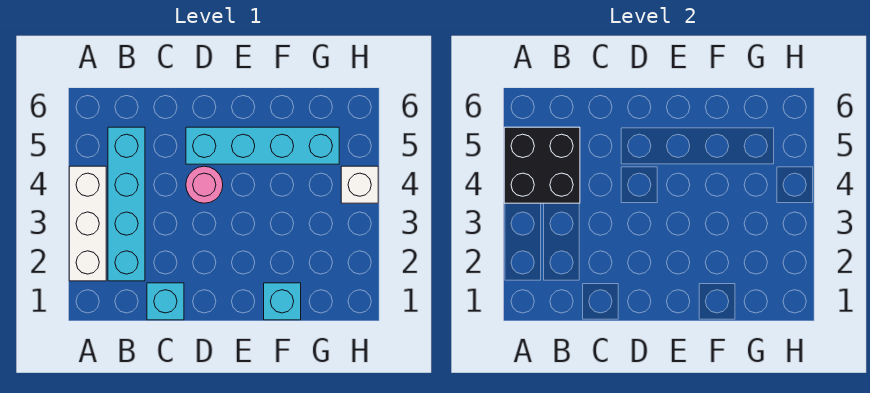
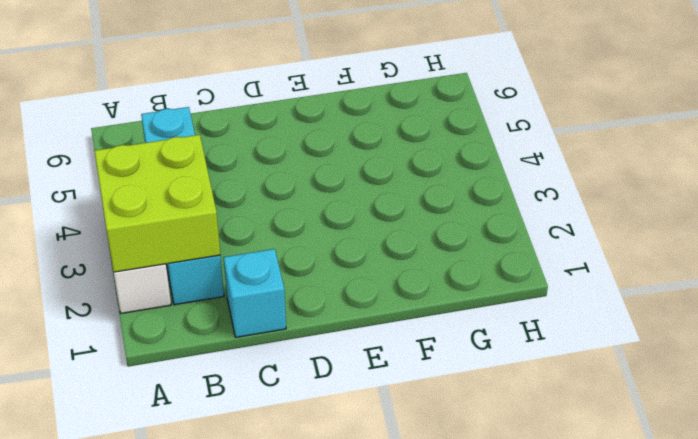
lime brick A2:B3 level 2 -> none
none -> pink round brick D4 level 1
none -> cyan brick D5:G5 level 1

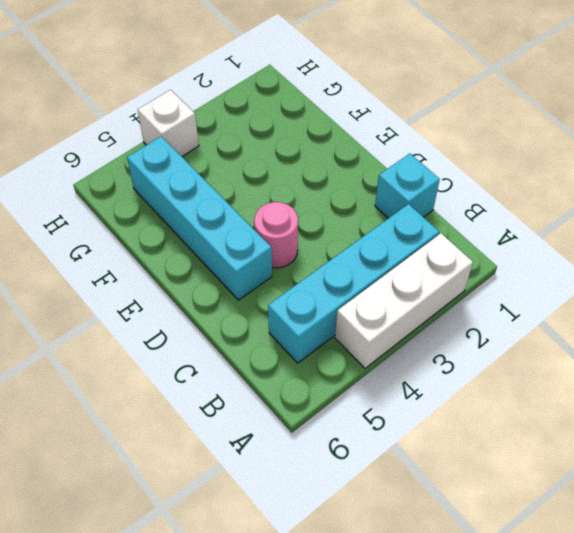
none -> cyan brick F1 level 1
none -> black brick A4:B5 level 2

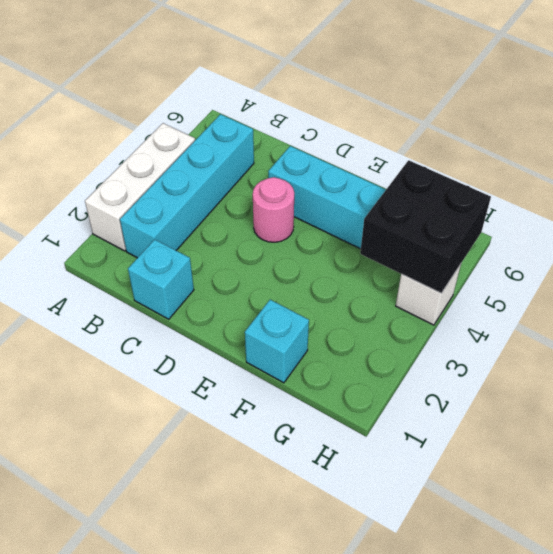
black brick G4:H5 level 2 -> black brick A4:B5 level 2

